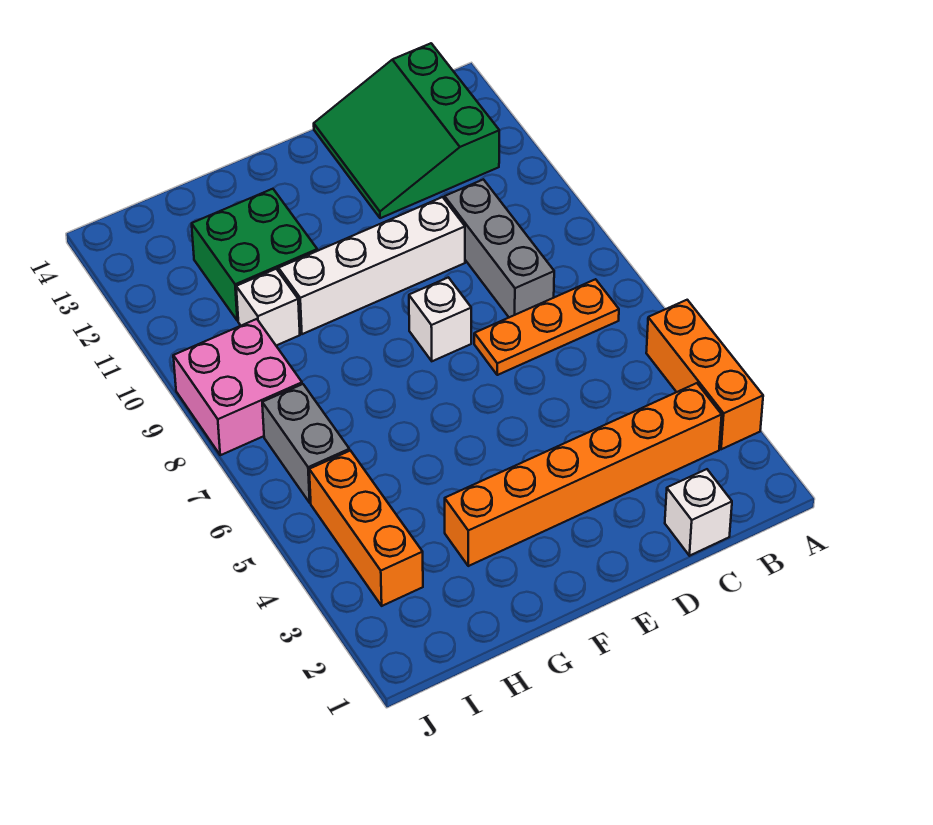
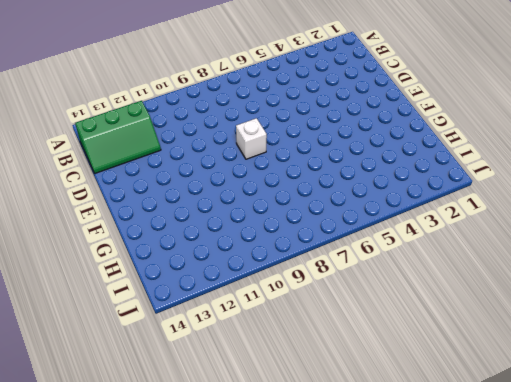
green slope B12:C14 level 1 top B -> green slope B12:D14 level 1 top B
none -> orange brick A3:A5 level 1
none -> orange brick B3:G3 level 1
none -> orange plate B7:D7 level 1

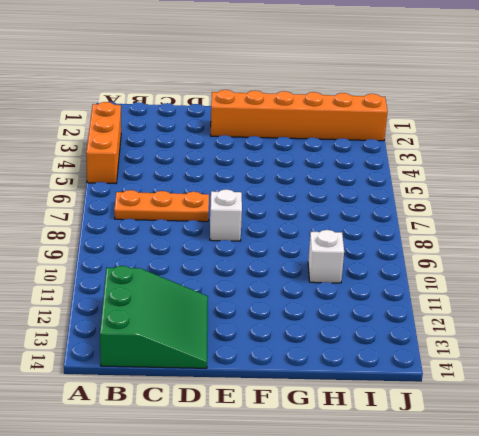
orange brick E2:J2 level 1 -> orange brick B3:G3 level 1
none -> white brick C1 level 1
none -> grey brick C8:C10 level 1
none -> white brick D10:G10 level 1

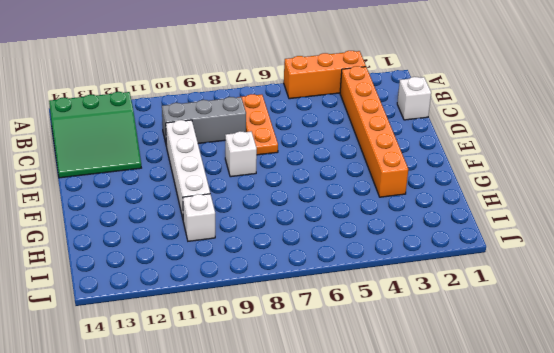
none -> green brick G11:H12 level 1
none -> orange brick I3:I5 level 1
none -> grey brick I6:I7 level 1

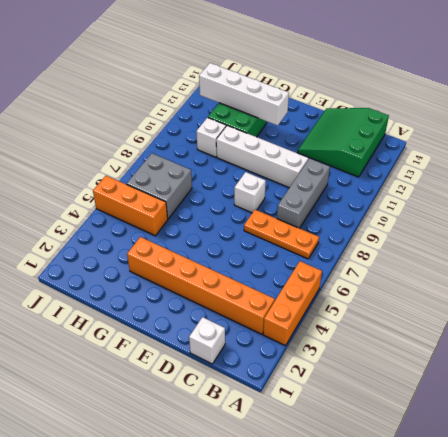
white brick F12:I12 level 2 -> none
orange brick H5:J5 level 1 -> orange brick I3:I5 level 1
grey brick H6:I7 level 1 -> grey brick I6:I7 level 1
none -> pink brick I8:J9 level 1

